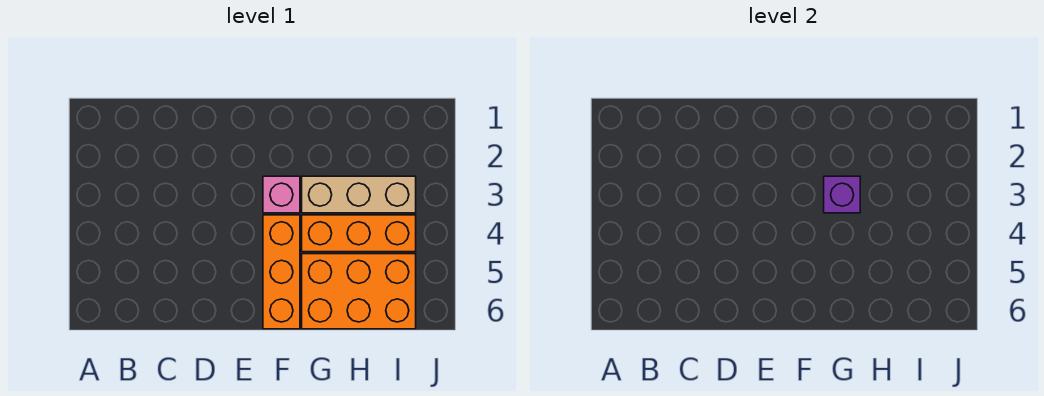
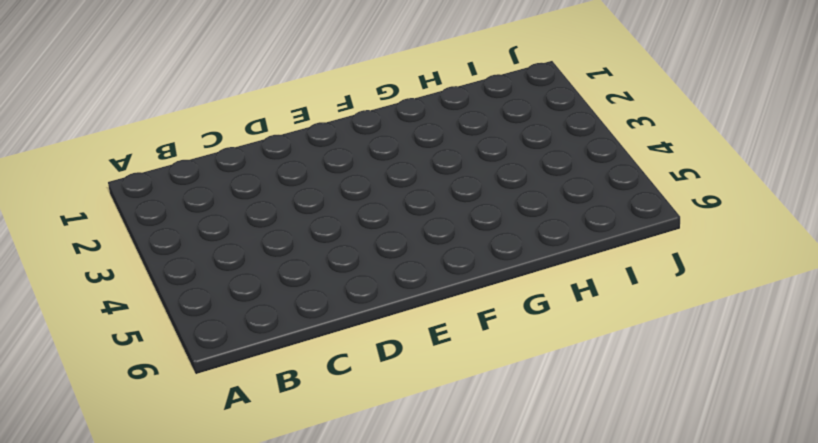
none -> pink brick F3 level 1
none -> orange brick F4:F6 level 1

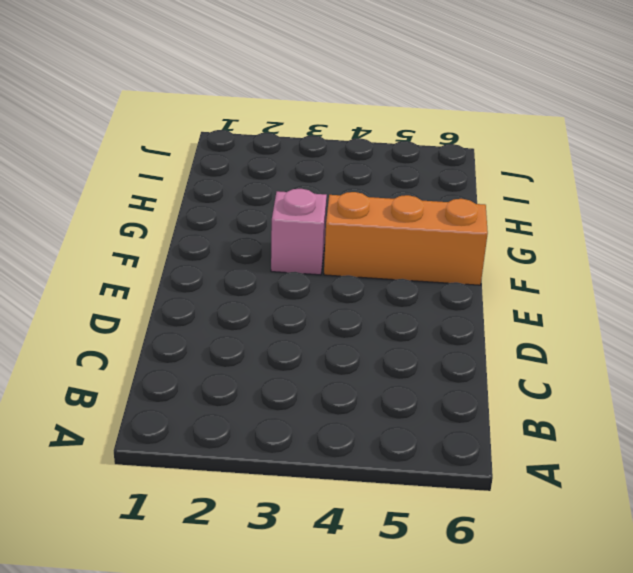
none -> tan brick G3:I3 level 1
none -> orange brick G4:I4 level 1

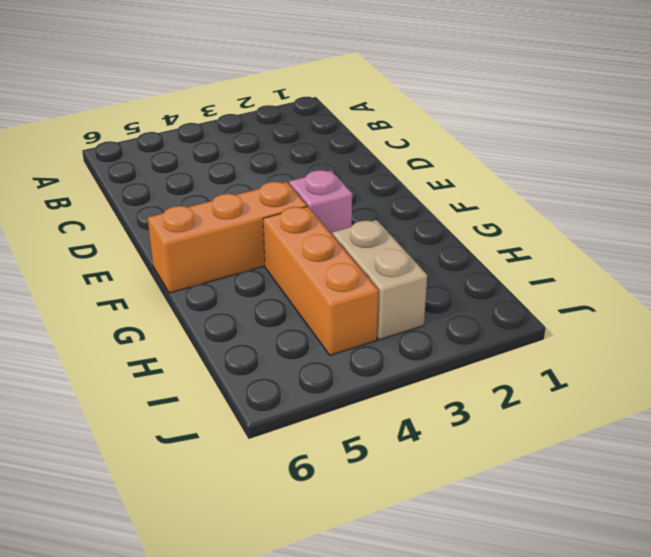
tan brick H3:I3 level 1 -> tan brick G3:I3 level 1
none -> orange brick G5:I6 level 1
none -> purple brick G3 level 2

